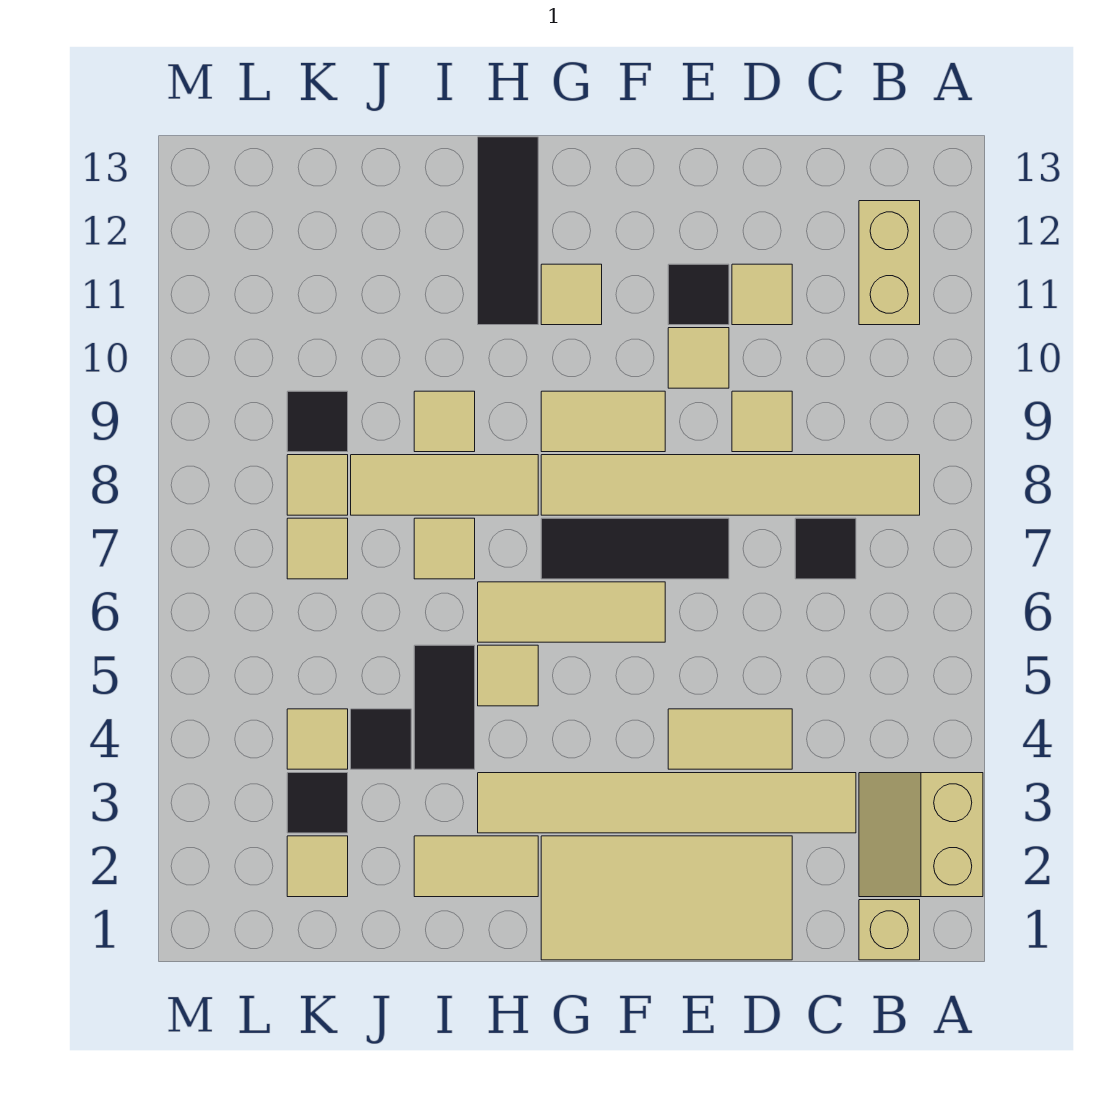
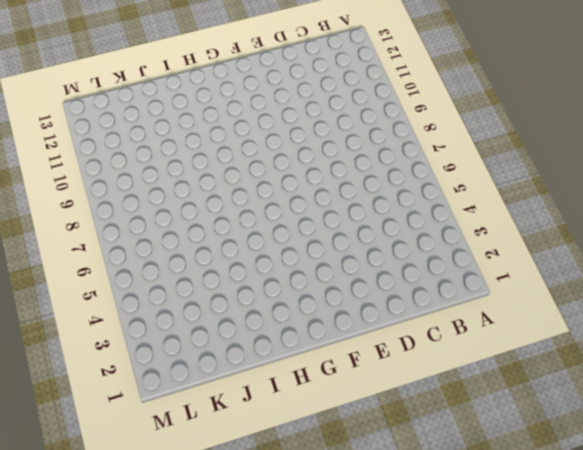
none -> tan slope A2:B3 level 1 top A
none -> tan brick B1 level 1
none -> tan tile B8:G8 level 1
none -> tan brick B11:B12 level 1

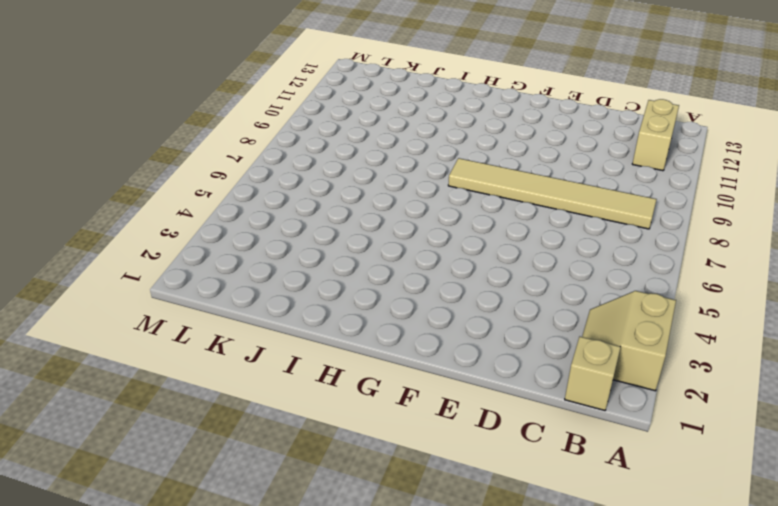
none -> tan tile C3:H3 level 1
none -> black tile C7 level 1
none -> tan tile D1:G2 level 1
none -> tan tile D4:E4 level 1

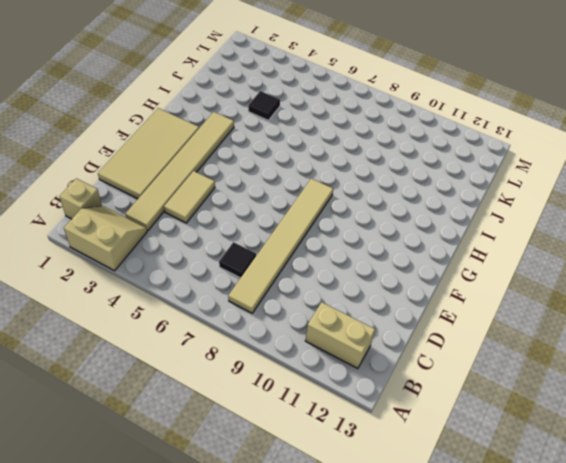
none -> tan tile D9 level 1
none -> tan tile D11 level 1
none -> black tile E7:G7 level 1
none -> tan tile E10 level 1

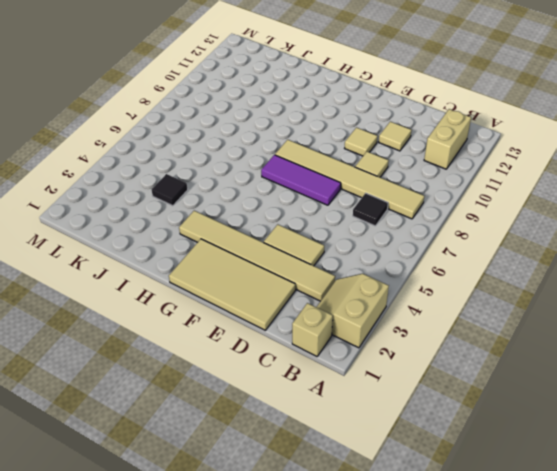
purple tile E7:G7 level 1 -> black tile E7:G7 level 1
none -> black tile E11 level 1
none -> tan tile F6:H6 level 1
none -> tan tile F9:G9 level 1
none -> tan tile G11 level 1

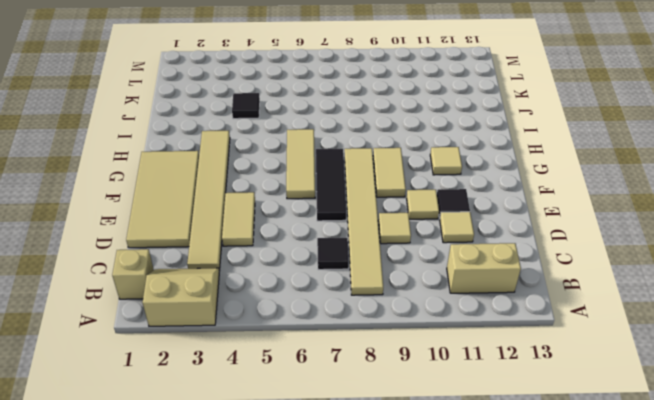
none -> tan tile H2:I2 level 1
none -> tan tile H5 level 1
none -> tan tile H8:J8 level 1
none -> black tile H11:H13 level 1

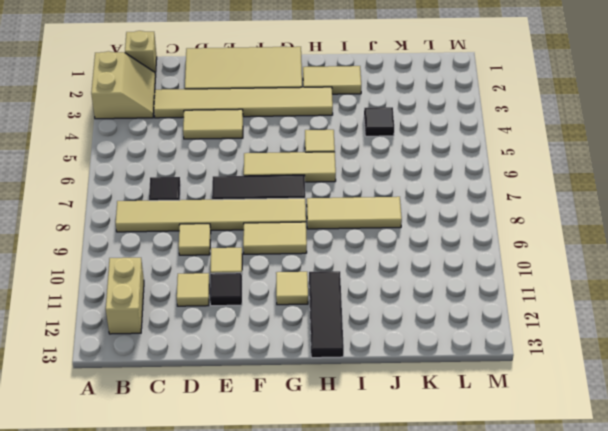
none -> black tile I4:I5 level 1
none -> tan tile I7 level 1
none -> tan tile I9 level 1
none -> tan tile K2 level 1

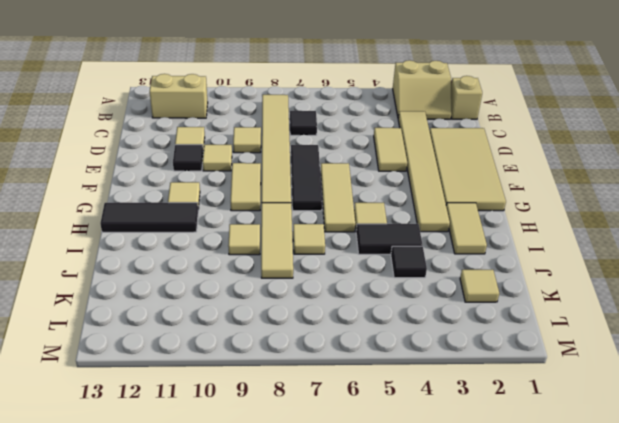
none -> black tile K3 level 1
none -> tan tile K4 level 1
none -> tan tile K7 level 1
none -> tan tile K8 level 1

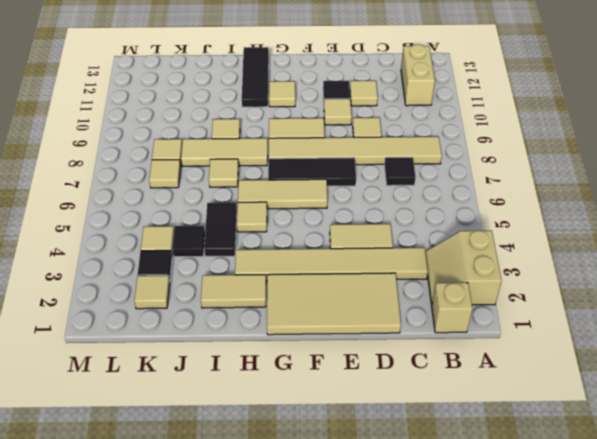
none -> black tile K9 level 1

